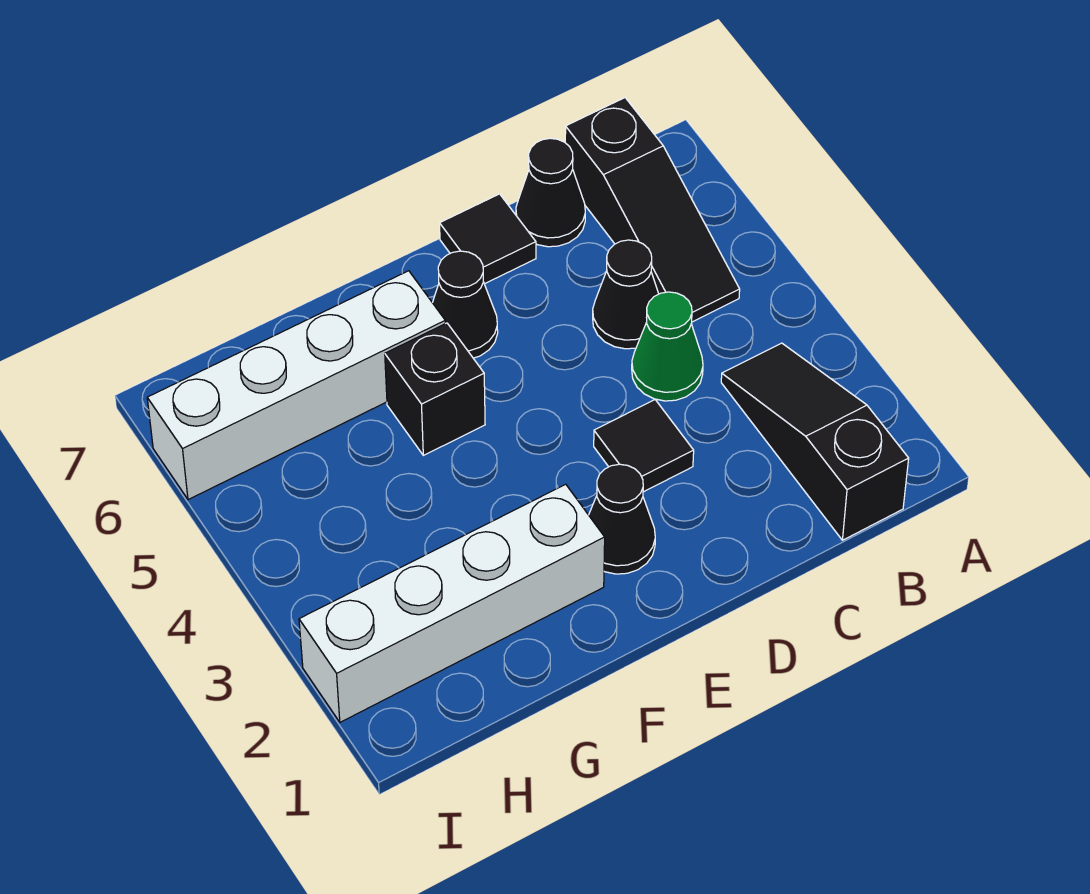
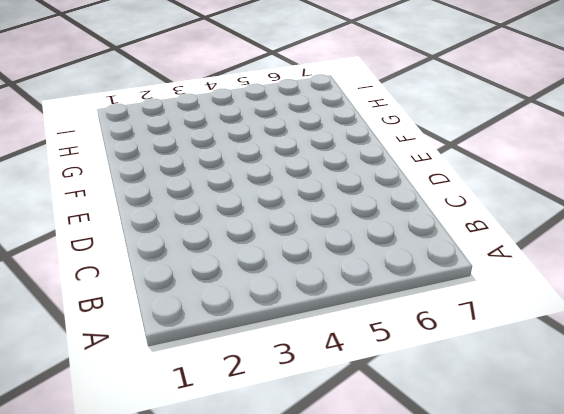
none -> black slope B1:B3 level 1 top 1
none -> black slope B5:B7 level 1 top 7
none -> green cone C4 level 1

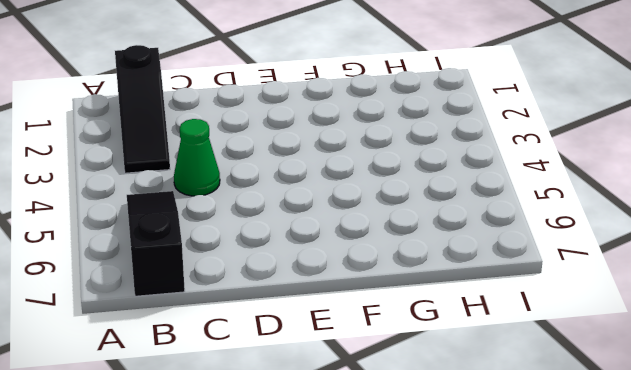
none -> black cone C5 level 1
none -> black cone C7 level 1
none -> black tile D3 level 1

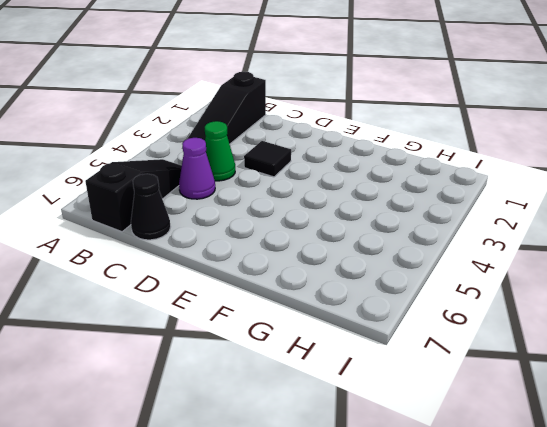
purple cone C5 level 1 -> black cone C5 level 1
none -> black tile D7 level 1
none -> black cone E2 level 1
none -> black cone E6 level 1

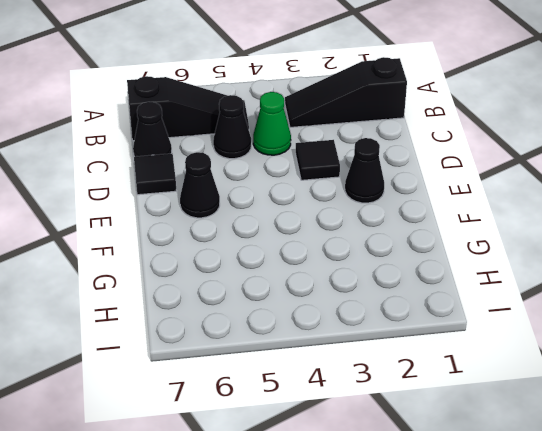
none -> white brick F2:I2 level 1
none -> black brick F5 level 1
none -> white brick F6:I6 level 1

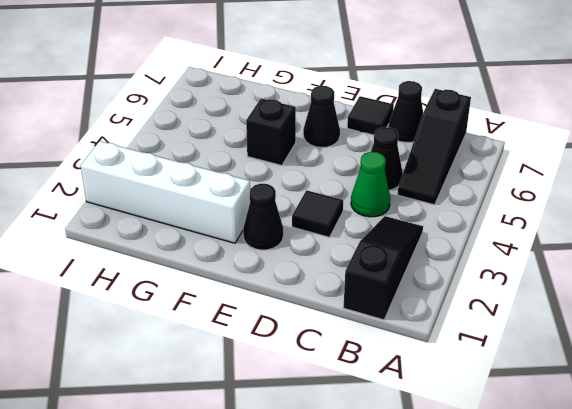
none -> white brick F6:I6 level 1

